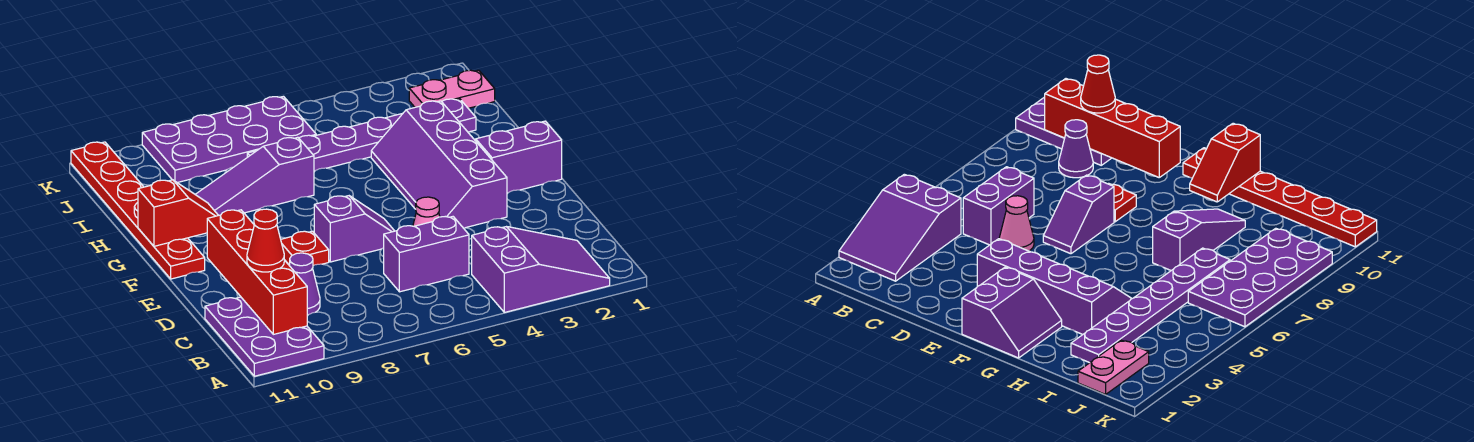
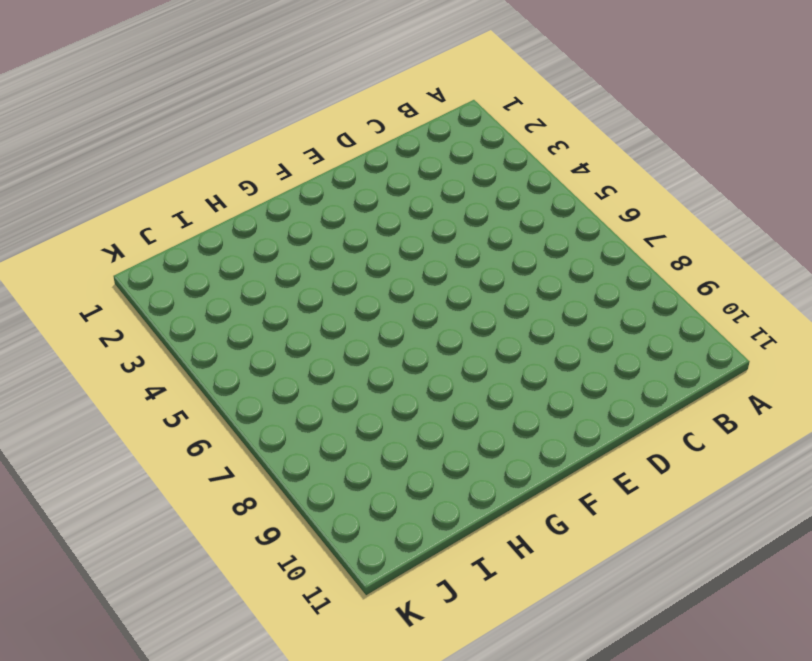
none -> purple slope A2:B4 level 1 top 4
none -> purple plate A10:C11 level 1
none -> purple brick C5:C6 level 1

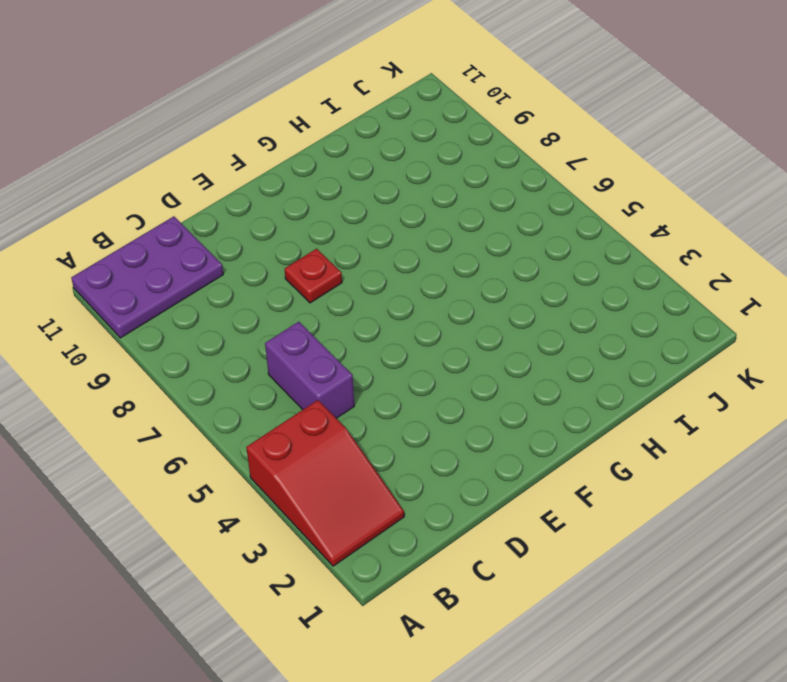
red slope A2:B4 level 1 top 4 -> purple slope A2:B4 level 1 top 4
none -> purple cone C9 level 1
none -> pink cone D5 level 1
none -> purple slope E3:H4 level 1 top 3

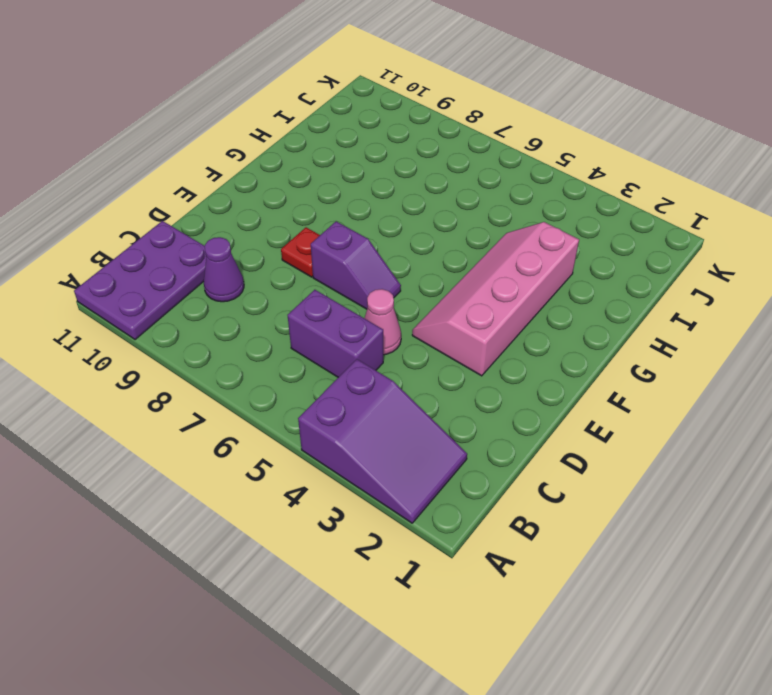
pink slope E3:H4 level 1 top 3 -> purple slope E3:H4 level 1 top 3
none -> purple slope F1:G2 level 1 top F
none -> red plate F11:K11 level 1
none -> purple slope H7:H9 level 1 top 7

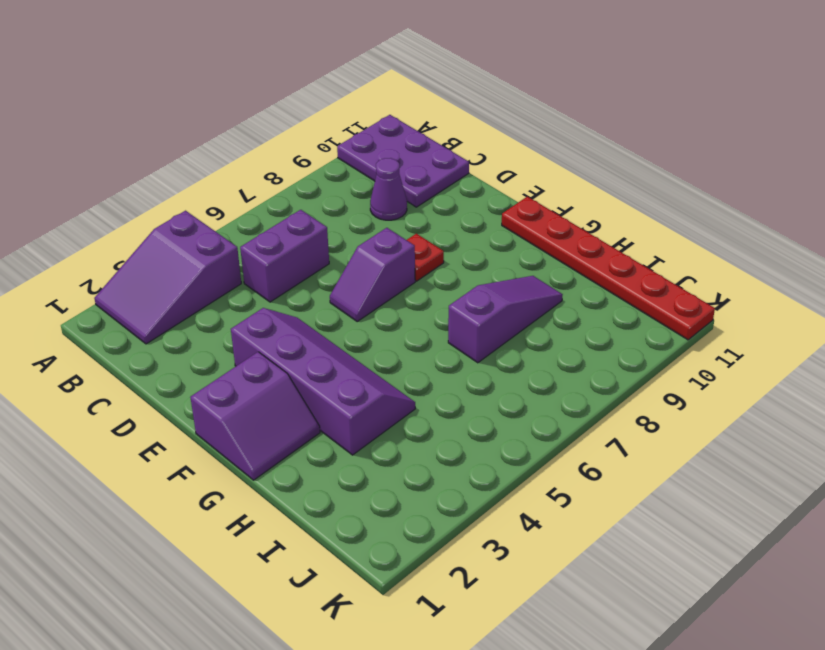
none -> pink cone D5 level 1
none -> purple plate I2:I7 level 1
none -> pink plate J1:J2 level 1

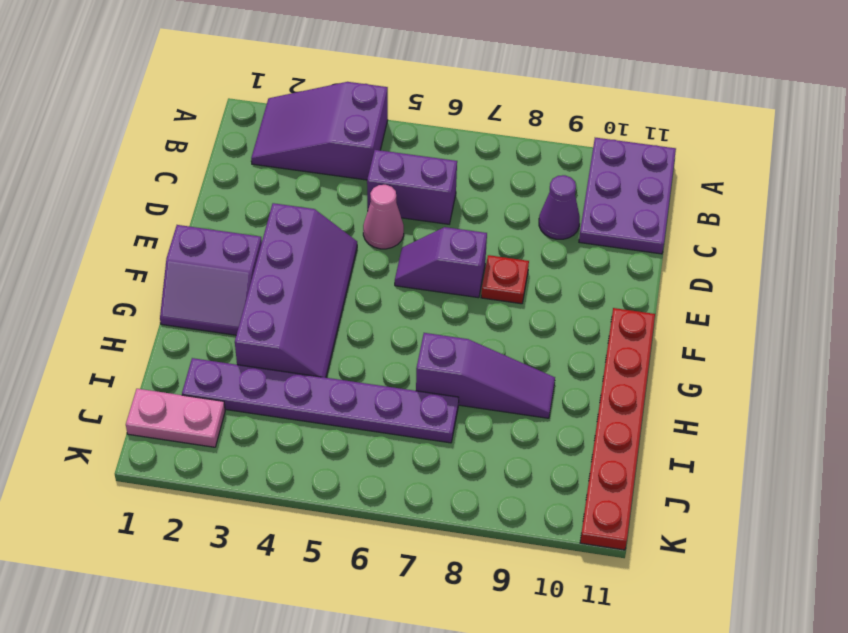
none -> purple plate J6:K9 level 1
none -> red brick B10:E10 level 2
none -> red slope G10:G11 level 2 top 11

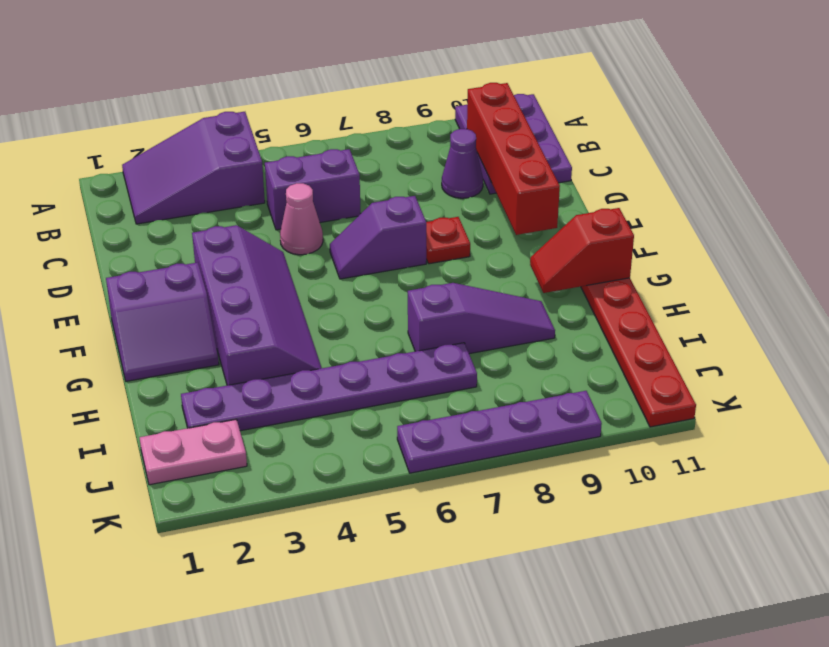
purple plate K6:K9 level 1 -> purple plate J6:K9 level 1
none -> red cone C10 level 3

